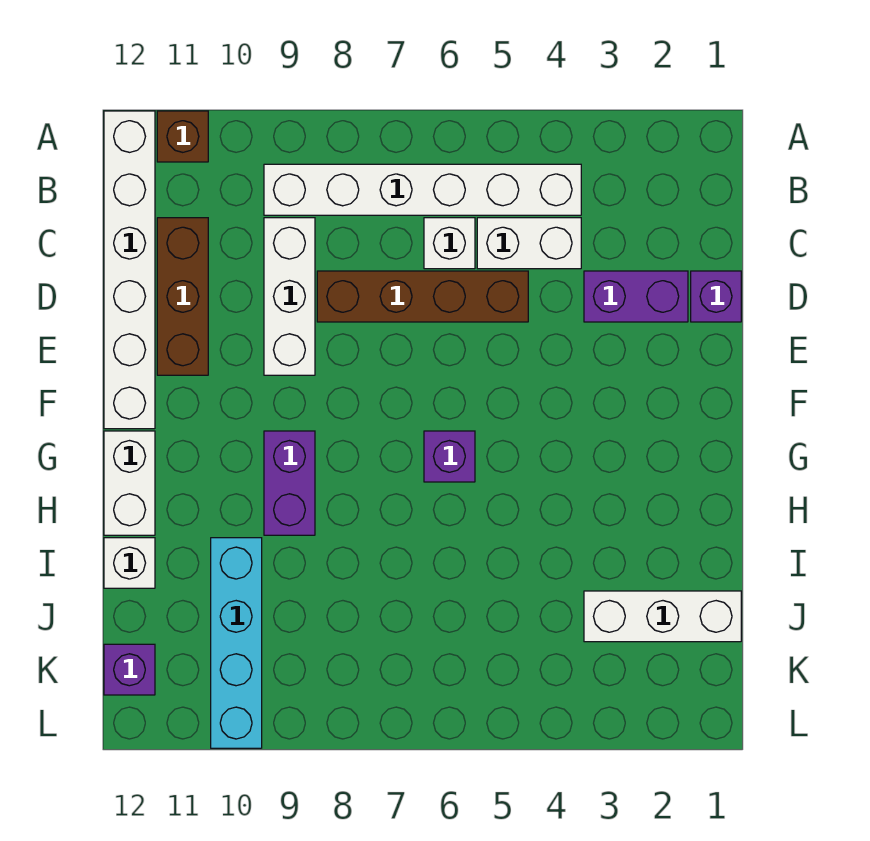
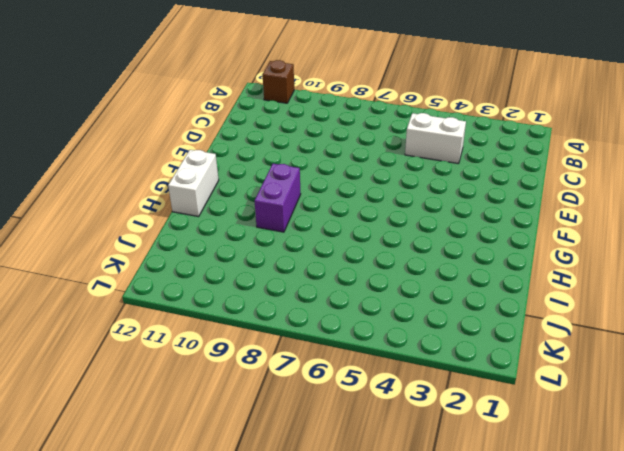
none -> white brick A12:F12 level 1
none -> white brick B4:B9 level 1
none -> white brick C6 level 1

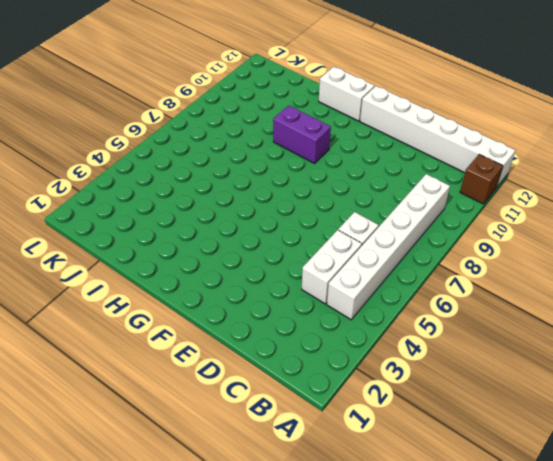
none -> white brick C9:E9 level 1
none -> brown brick C11:E11 level 1
none -> purple brick D1 level 1

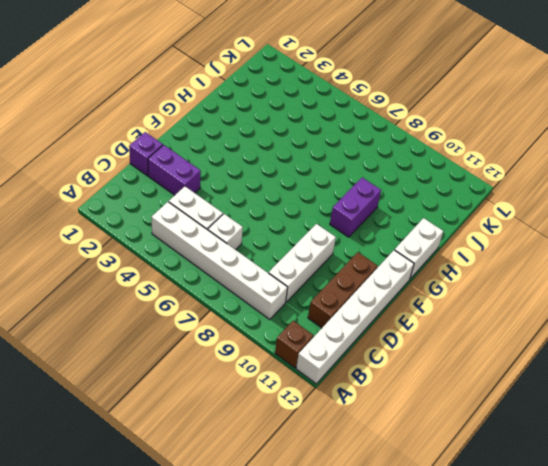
none -> brown brick D5:D8 level 1
none -> purple brick G6 level 1
none -> cyan brick I10:L10 level 1

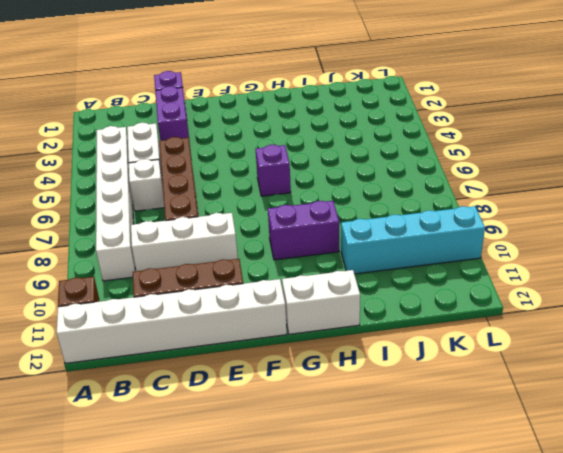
none -> white brick I12 level 1
none -> white brick J1:J3 level 1
none -> purple brick K12 level 1

